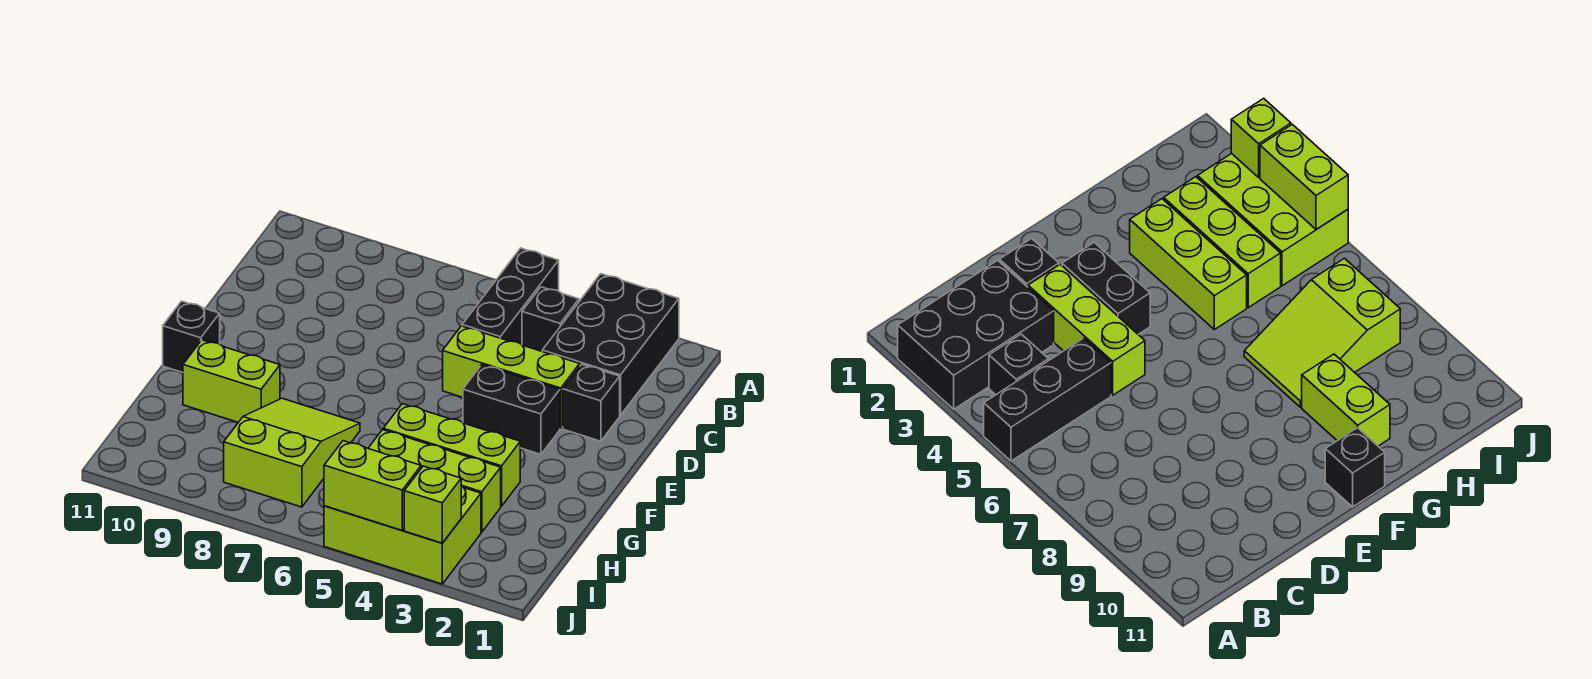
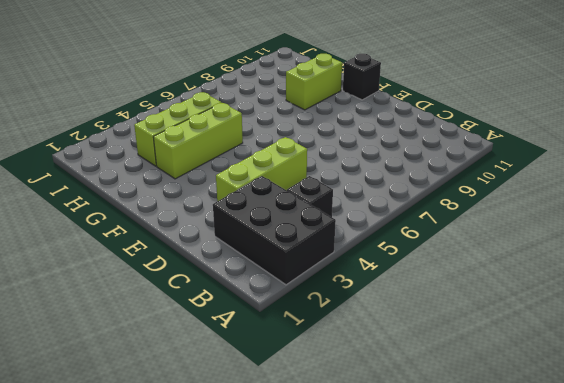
none -> black brick A5:C5 level 1
none -> black brick D2 level 1
none -> black brick E3:E4 level 1

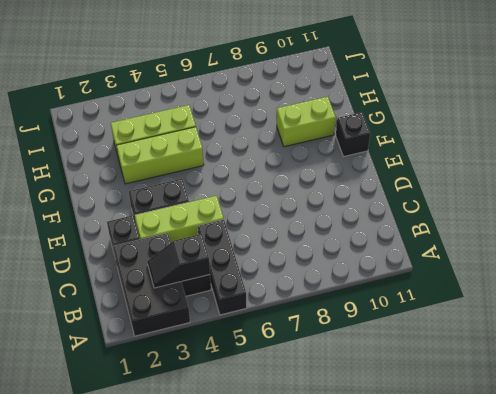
black slope B3:B4 level 2 top 4 -> none
none -> lime slope G7:I8 level 1 top I
none -> lime brick I3:J5 level 1
none -> lime brick J3 level 2

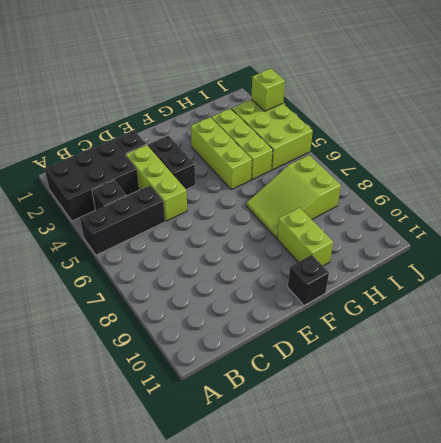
none -> lime brick J4:J5 level 2

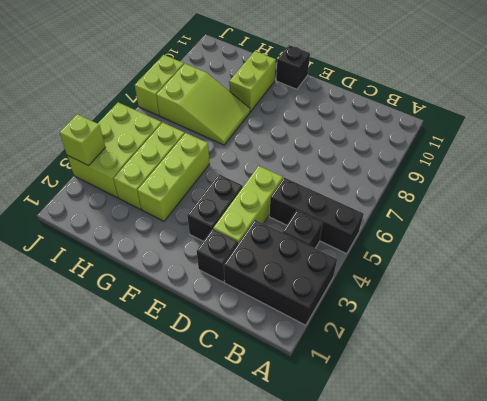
lime brick J7:J8 level 1 -> lime brick J4:J5 level 2

